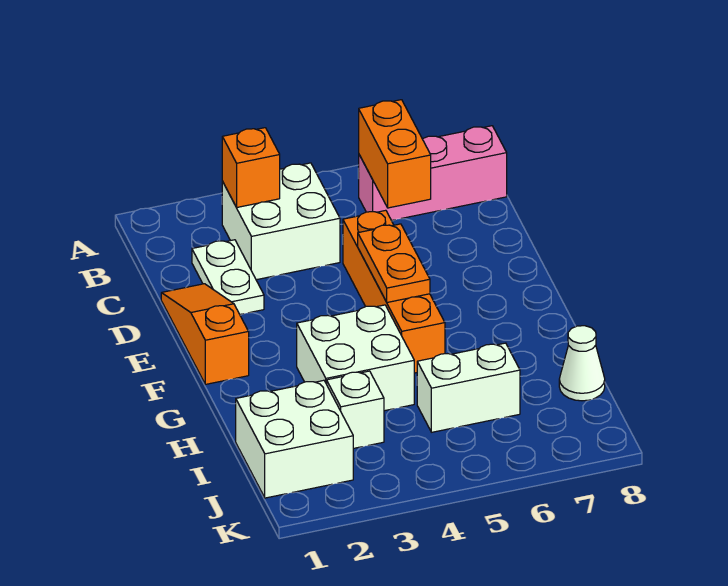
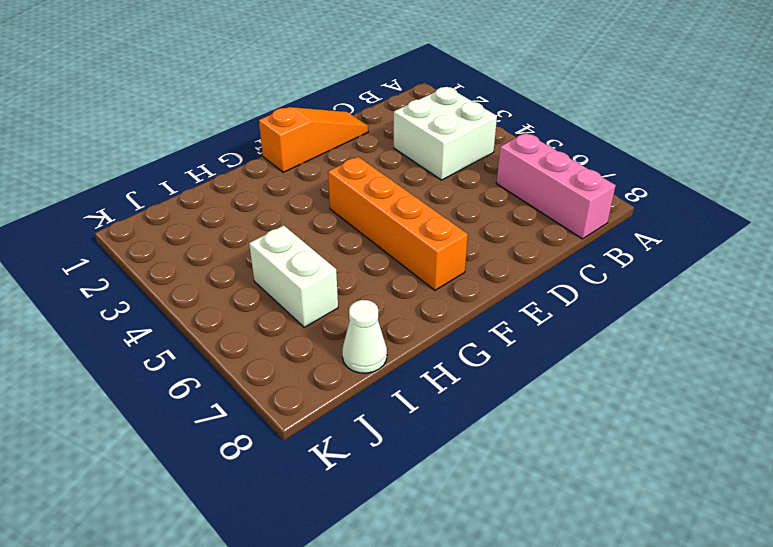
orange brick F4:F7 level 1 -> orange brick D5:G5 level 1
none -> white plate C2:D2 level 1
none -> white brick G3:H4 level 1
none -> white brick I1:J2 level 1

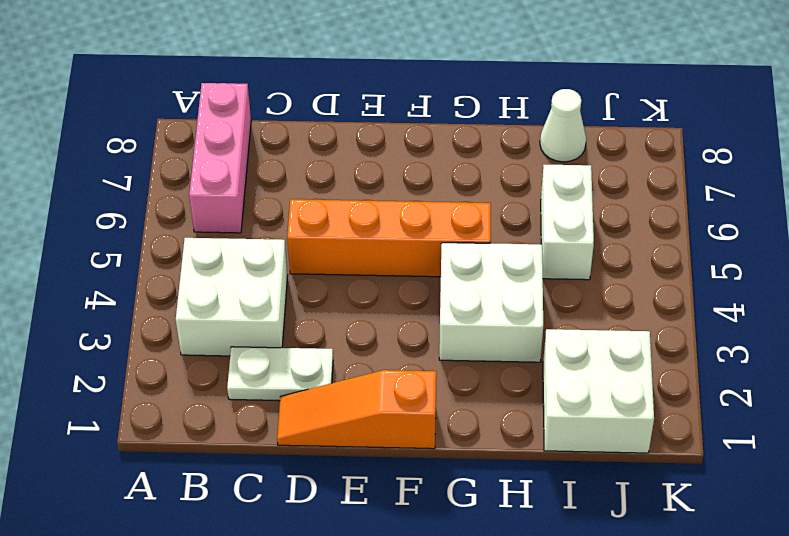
none -> white brick I3 level 1
none -> orange brick B3 level 2
none -> orange brick B6:C6 level 2

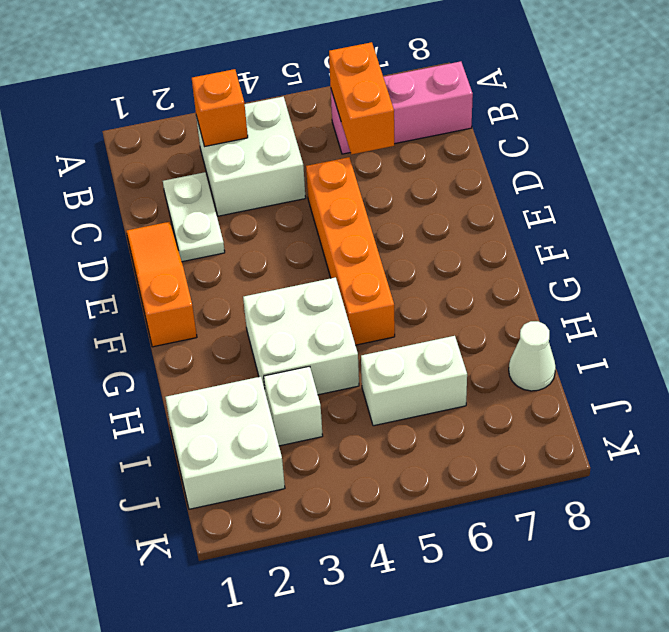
none -> orange plate E5:F5 level 2

